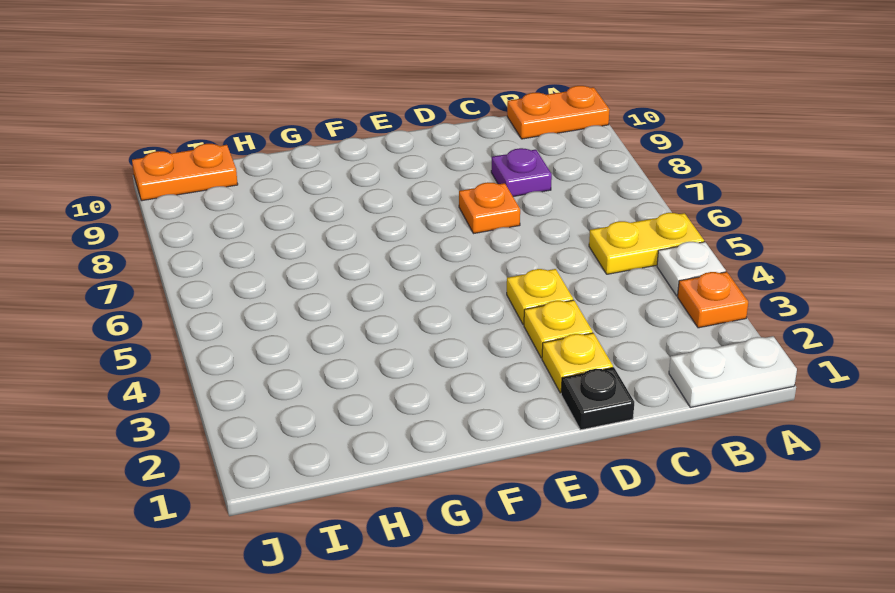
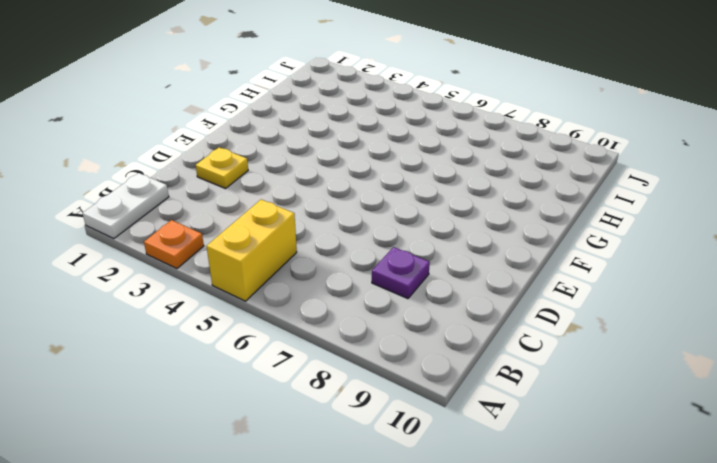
yellow brick A5:B5 level 1 -> yellow plate A5:B5 level 1
none -> white plate A4 level 1
none -> orange plate A10:B10 level 1
none -> black plate D1 level 1

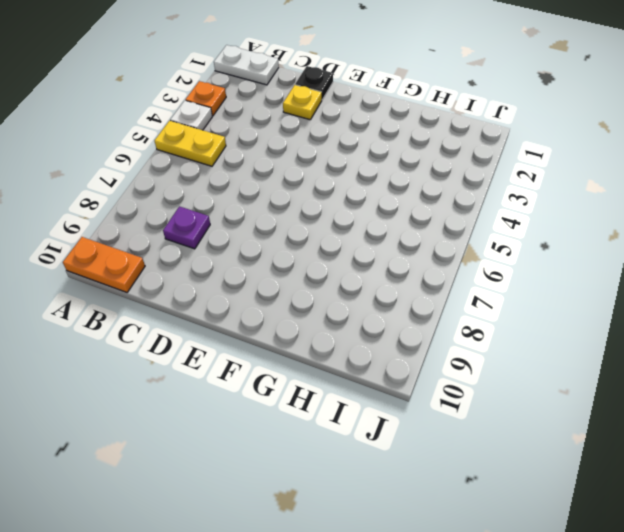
none -> yellow plate D3 level 1
none -> yellow plate D4 level 1
none -> orange plate D7 level 1

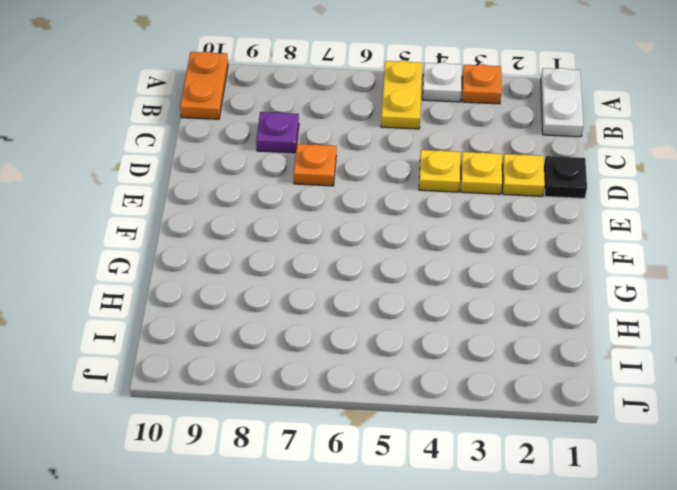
none -> orange plate I10:J10 level 1

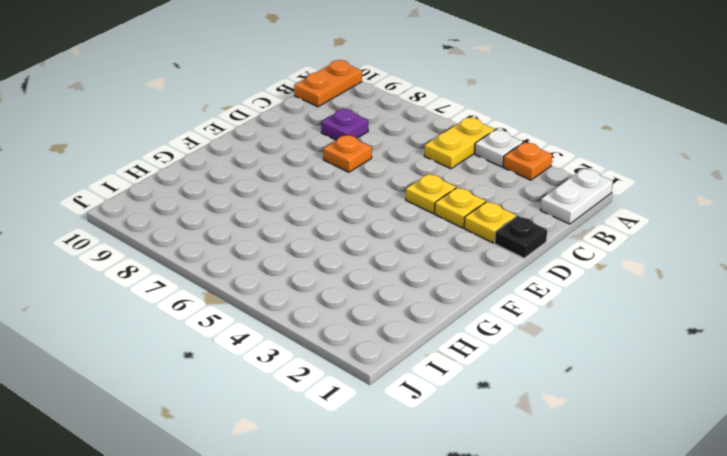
none -> orange plate I10:J10 level 1

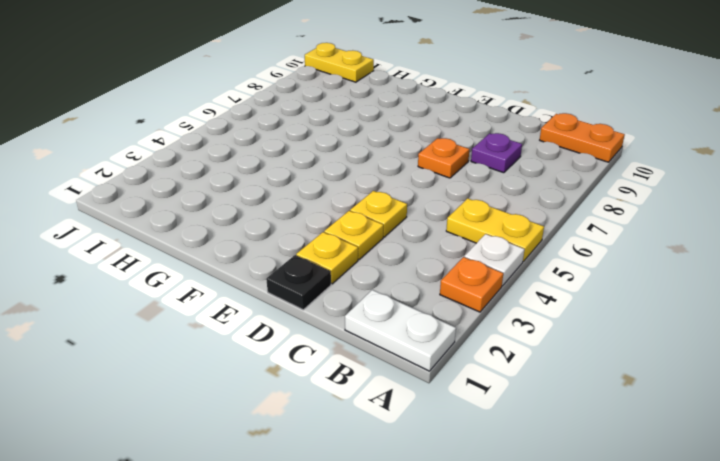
yellow plate I10:J10 level 1 -> orange plate I10:J10 level 1

